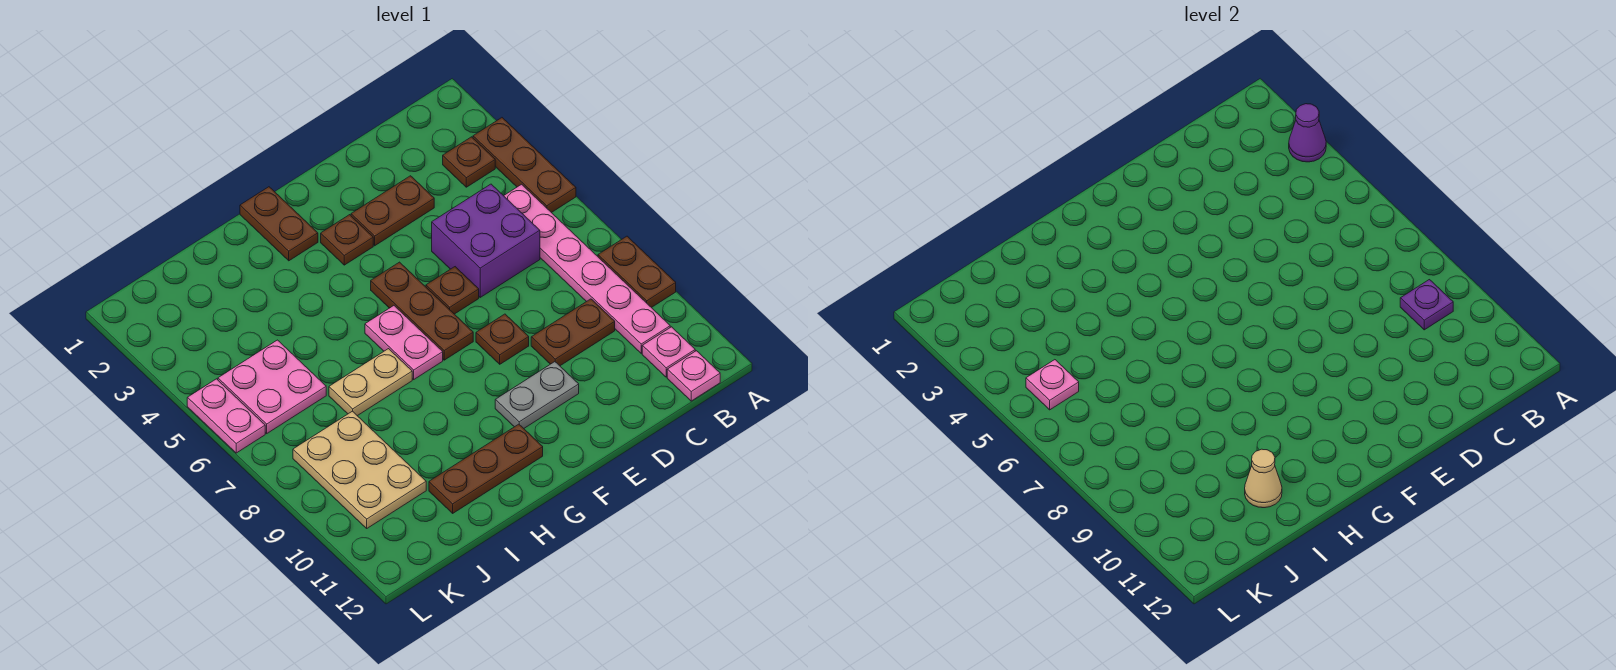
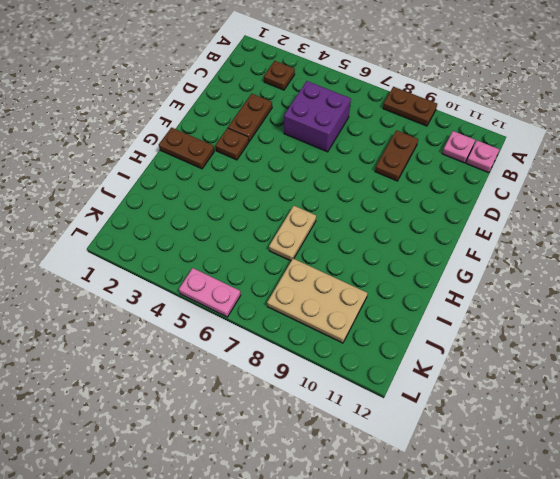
none -> brown plate A3:A5 level 1
none -> pink plate B5:B10 level 1
none -> brown plate E6 level 1

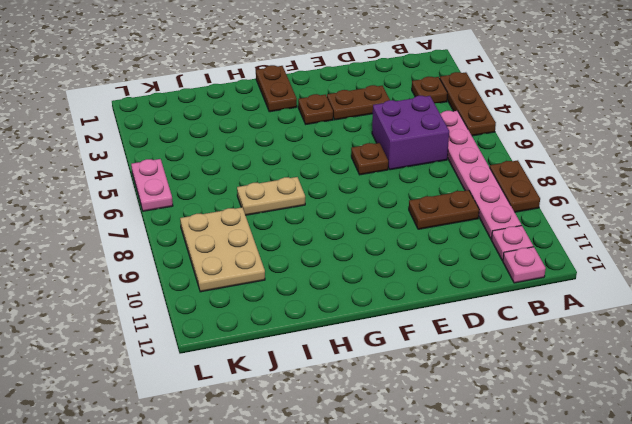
none -> brown plate E8 level 1
none -> grey plate E10:F10 level 1
none -> brown plate F5:F7 level 1

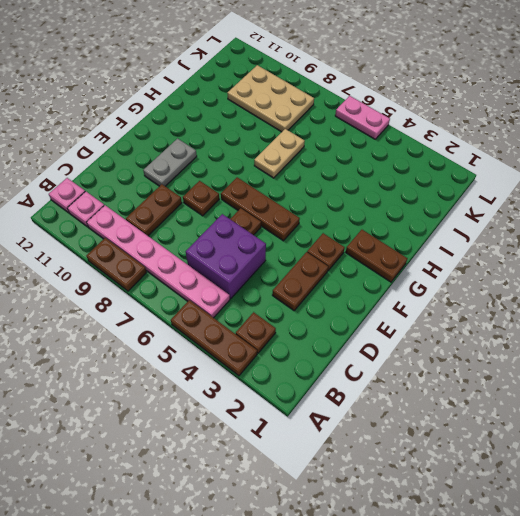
none -> pink plate G6:G7 level 1
none -> brown plate G11:I11 level 1
none -> pink plate J5:K6 level 1

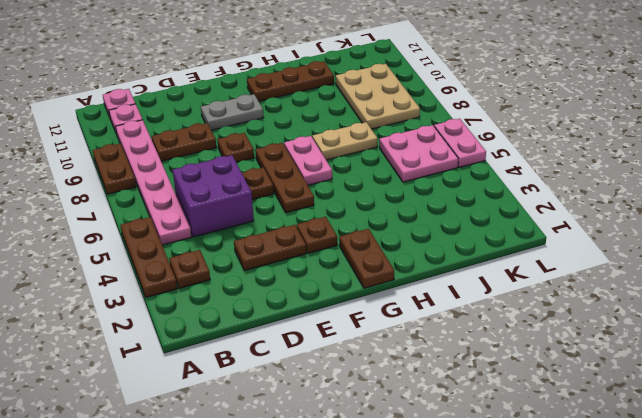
none -> purple cone A3 level 2
none -> purple plate B9 level 2
none -> tan cone I11 level 2

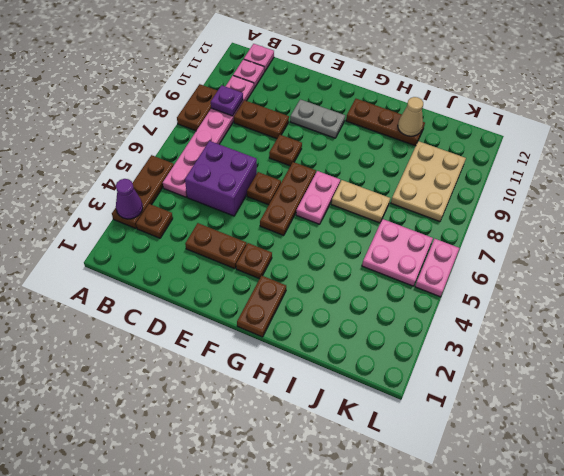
none -> pink plate K5 level 2

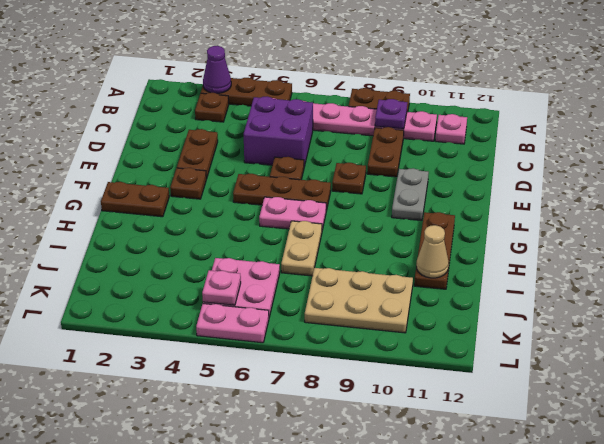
none -> pink plate B12 level 1

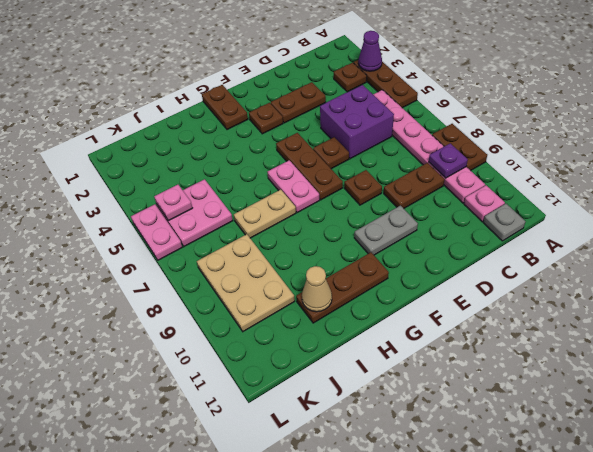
grey plate B12 level 1 -> pink plate B12 level 1

